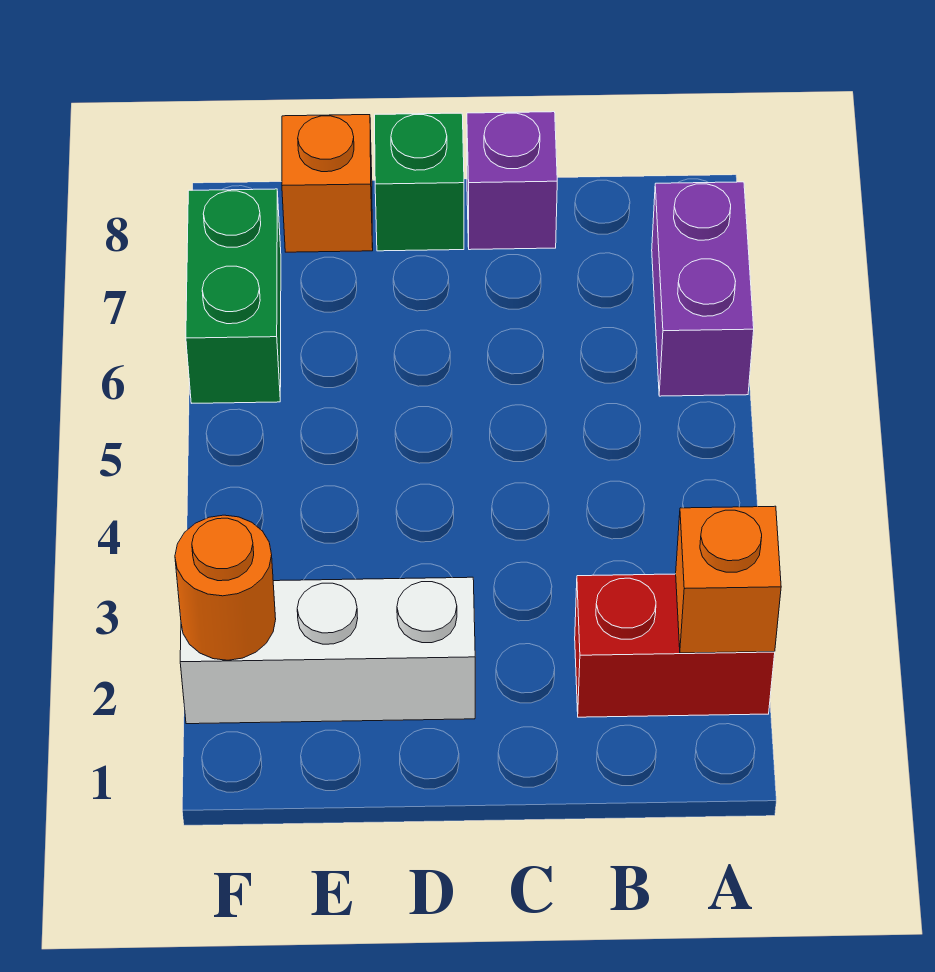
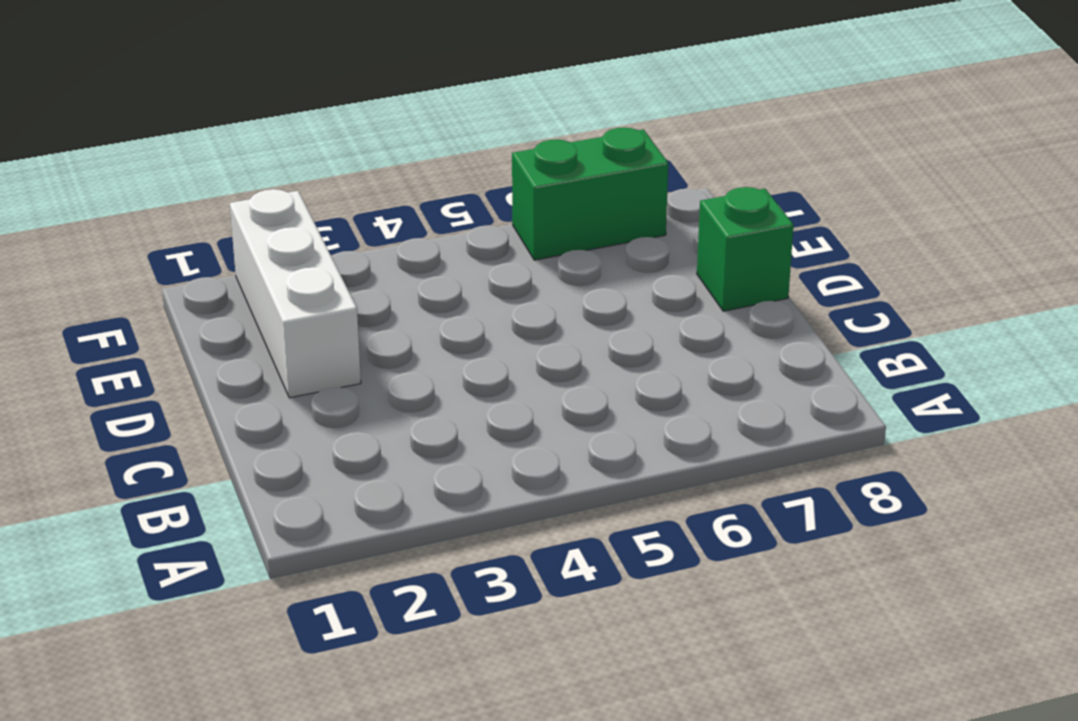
none -> red brick A2:B2 level 1
none -> purple brick A6:A7 level 1

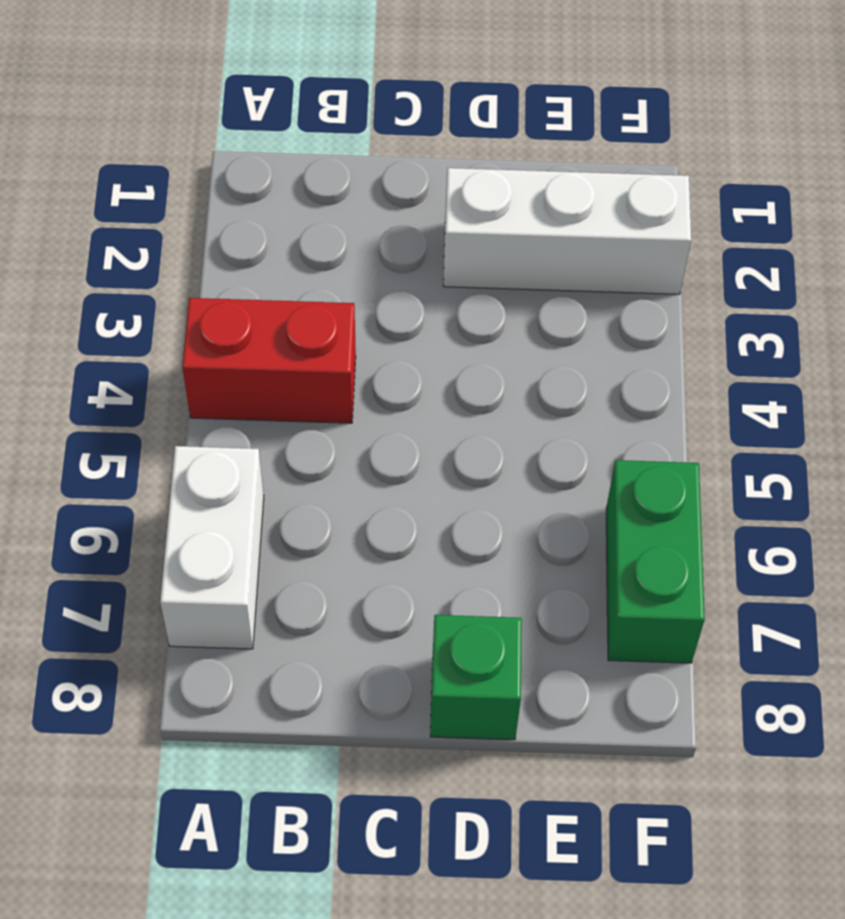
red brick A4:B4 level 1 -> red brick A2:B2 level 1
white brick A6:A7 level 1 -> purple brick A6:A7 level 1
none -> purple brick C8 level 1
none -> orange brick E8 level 1

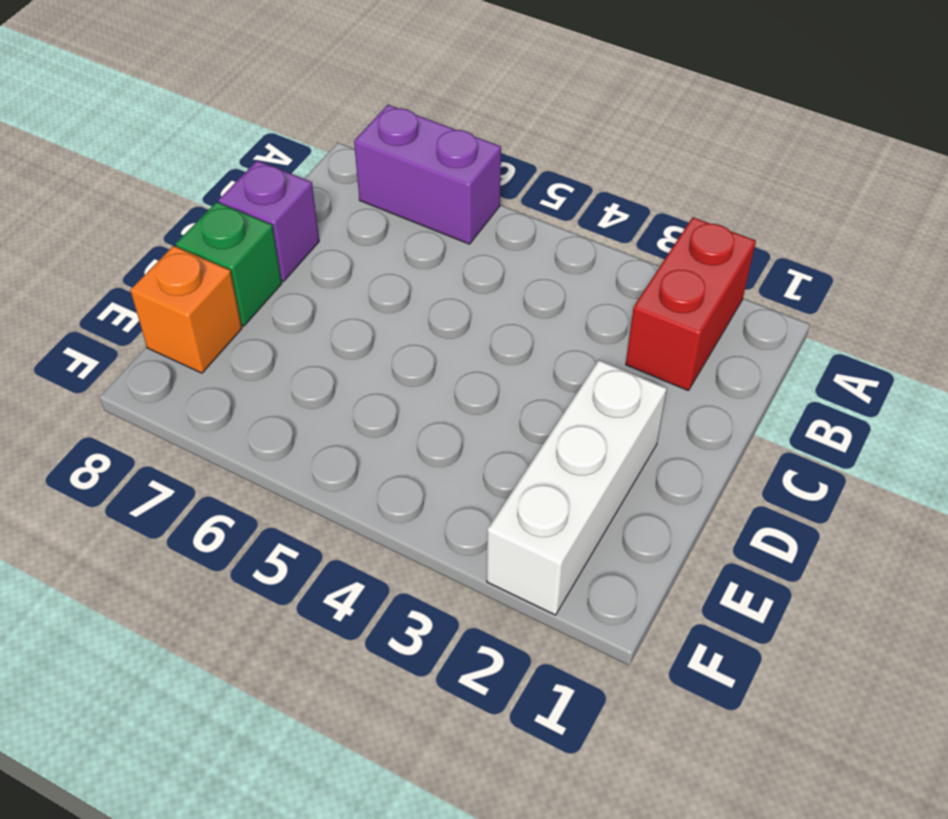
none -> green brick F6:F7 level 1
none -> orange brick A2 level 2

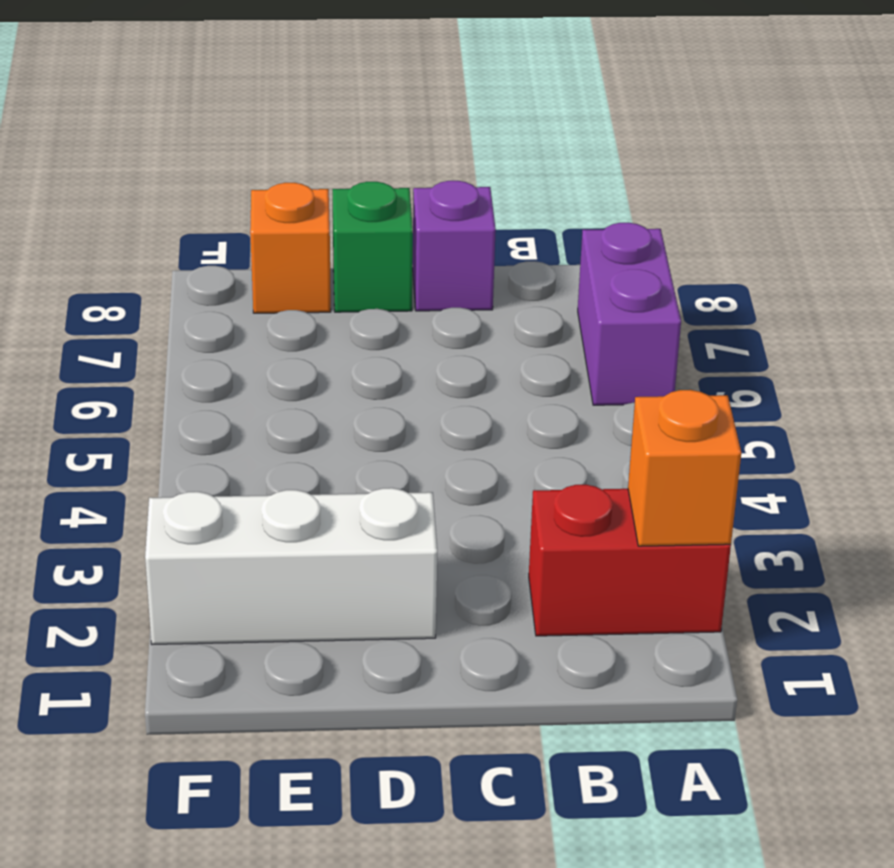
none -> green brick F6:F7 level 1
none -> orange round brick F2 level 2

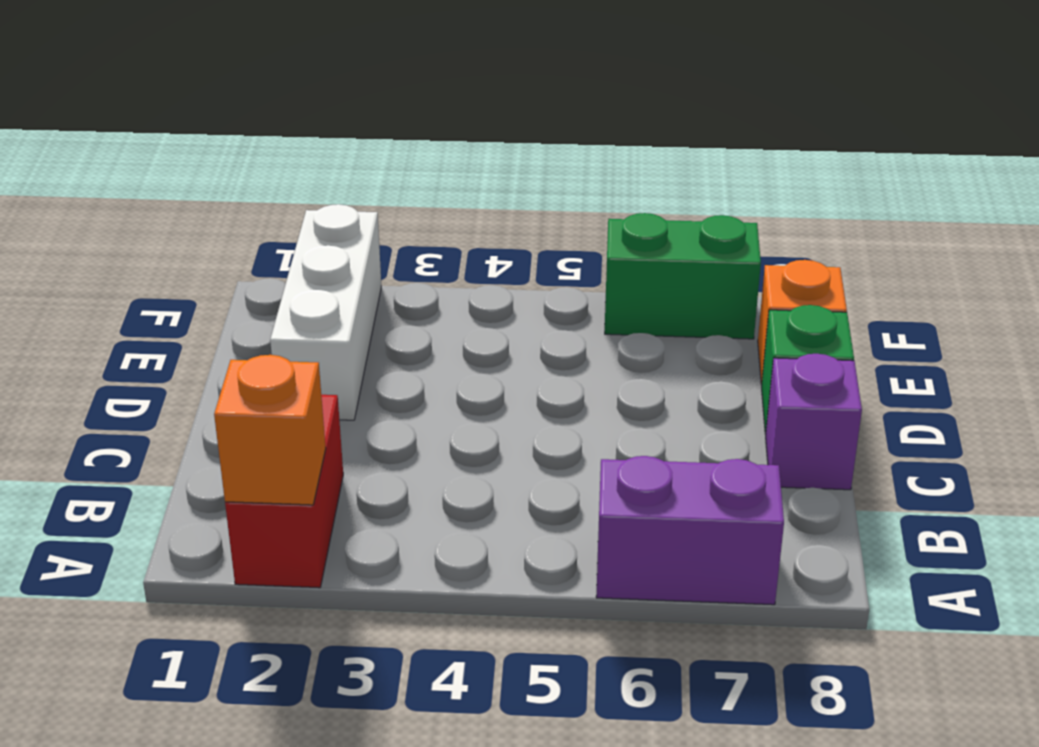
none -> orange round brick F2 level 2

